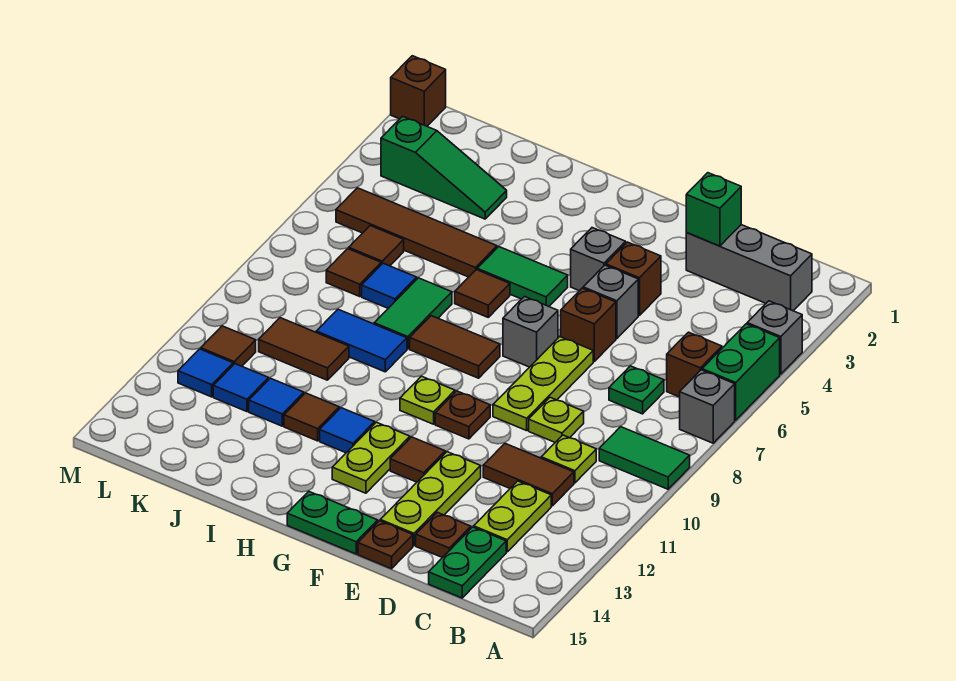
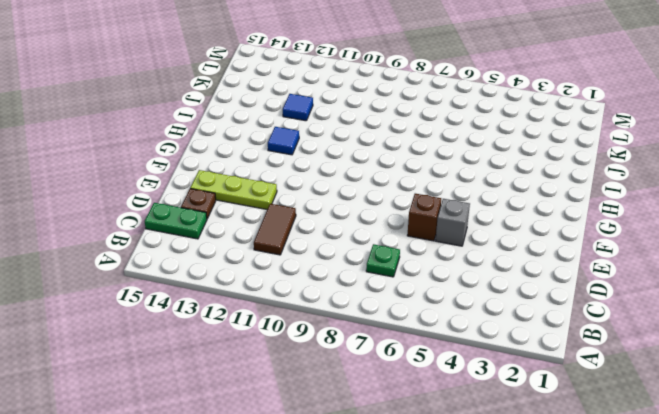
none -> grey brick A4 level 1
none -> green brick A5:A6 level 1
none -> grey brick A7 level 1
none -> green tile A9:B9 level 1

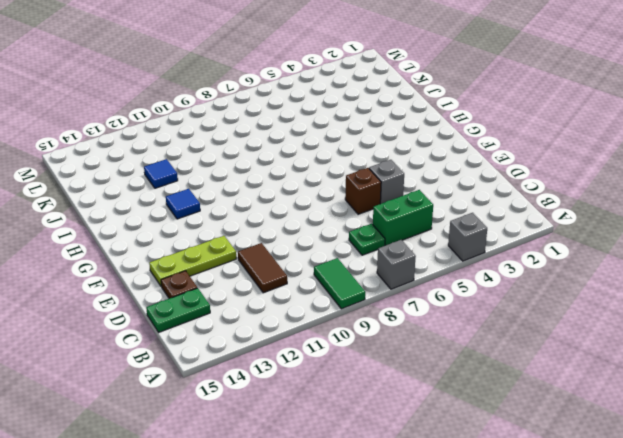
green brick C5:C6 level 1 -> green brick A5:A6 level 1
none -> grey brick B2:D2 level 1
none -> brown brick B6 level 1
none -> lime plate C10 level 1
none -> lime plate C12:C13 level 1

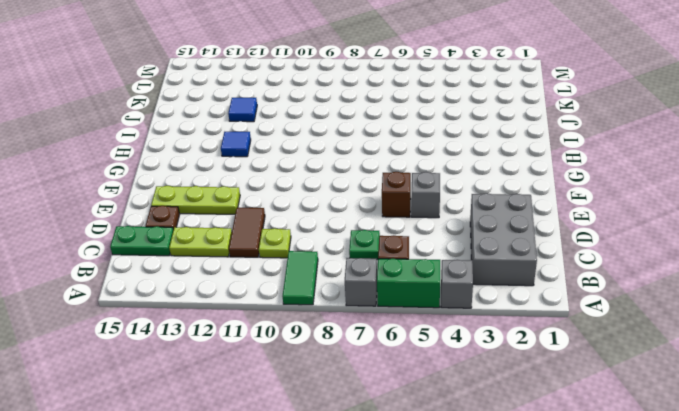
grey brick B2:D3 level 1 -> grey brick B2:D2 level 1
none -> lime plate D9 level 1
none -> brown brick E4 level 1
none -> lime plate E7:E9 level 1
none -> brown plate E15 level 1

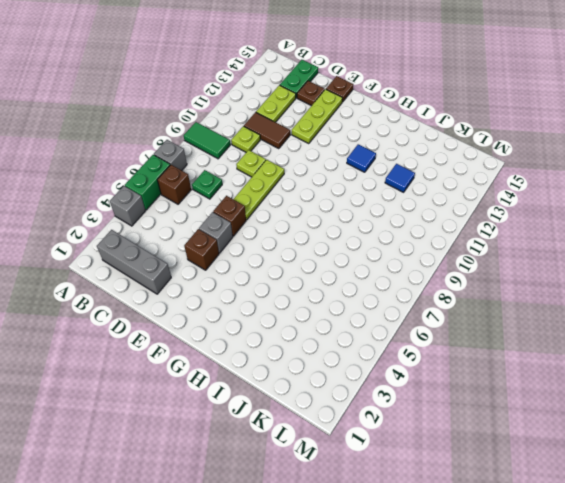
none -> grey brick F4 level 1
none -> grey brick F7 level 1
none -> brown plate F10 level 1
none -> brown tile F12 level 1

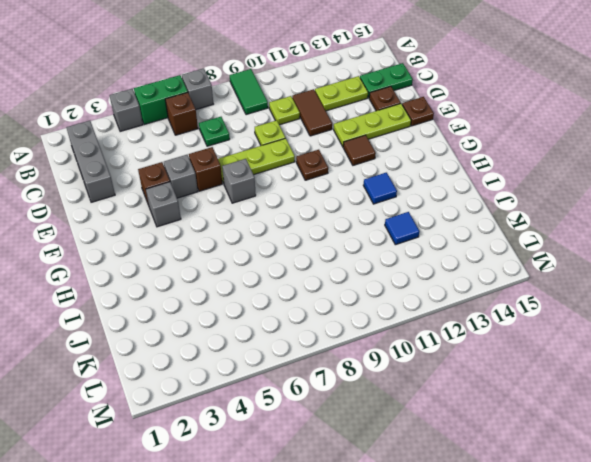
none -> green plate F15:G15 level 1
none -> green tile G5:H5 level 1
none -> brown tile G8:H8 level 1
none -> lime plate G10 level 1

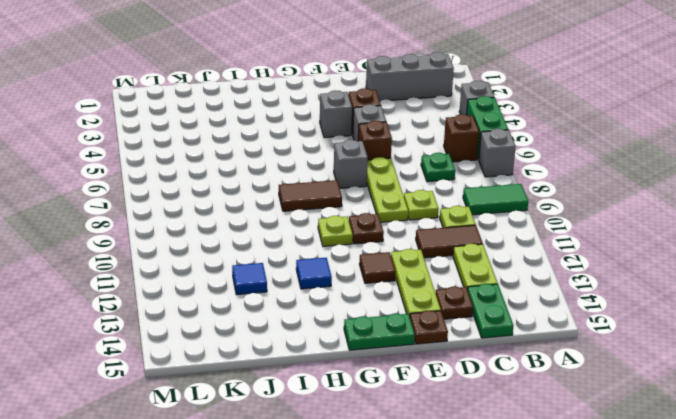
none -> green tile G5:H5 level 1
none -> lime plate G12:G13 level 1
none -> brown tile H6 level 1
none -> brown tile I5:L5 level 1

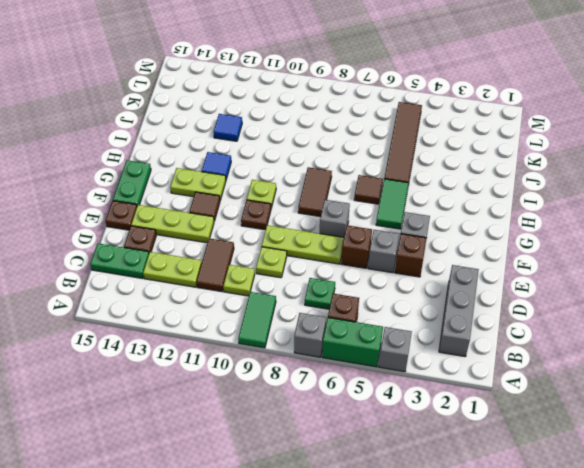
none -> green tile I7:I8 level 1
none -> blue tile I9:J9 level 1
none -> brown tile I12 level 1
none -> green slope J3:L3 level 1 top L

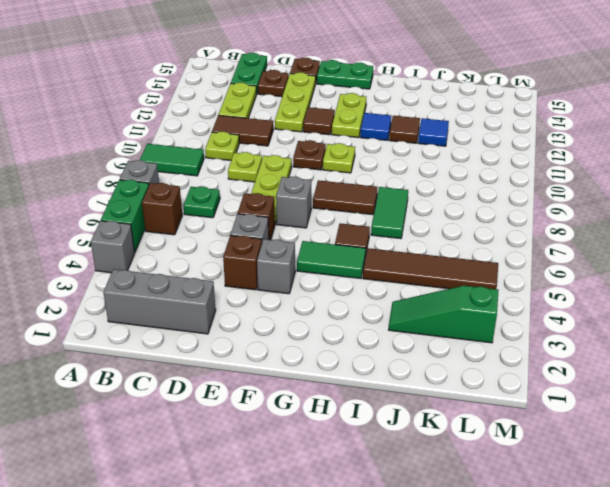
none -> blue tile I9:J9 level 1
none -> blue tile J7 level 1
none -> brown tile J10:K10 level 1
none -> brown tile K6 level 1

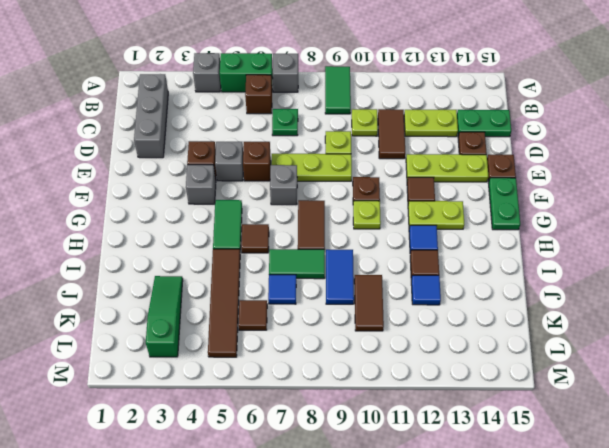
none -> brown tile K7 level 1
none -> blue tile K12 level 1
none -> brown tile L11 level 1
none -> blue tile L12 level 1

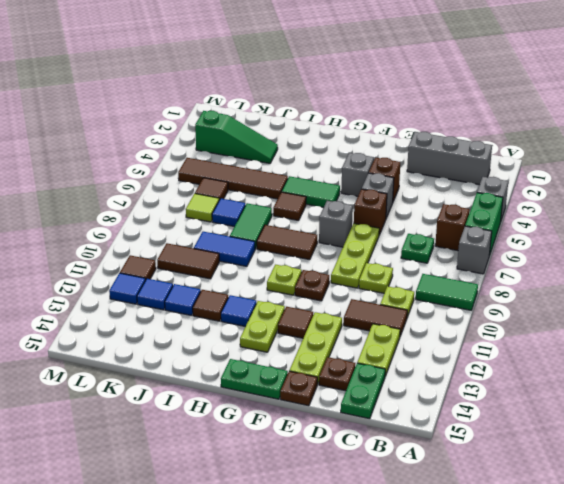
lime tile K7 level 1 -> brown tile K7 level 1
none -> brown brick M1 level 1
none -> green brick D2 level 2

